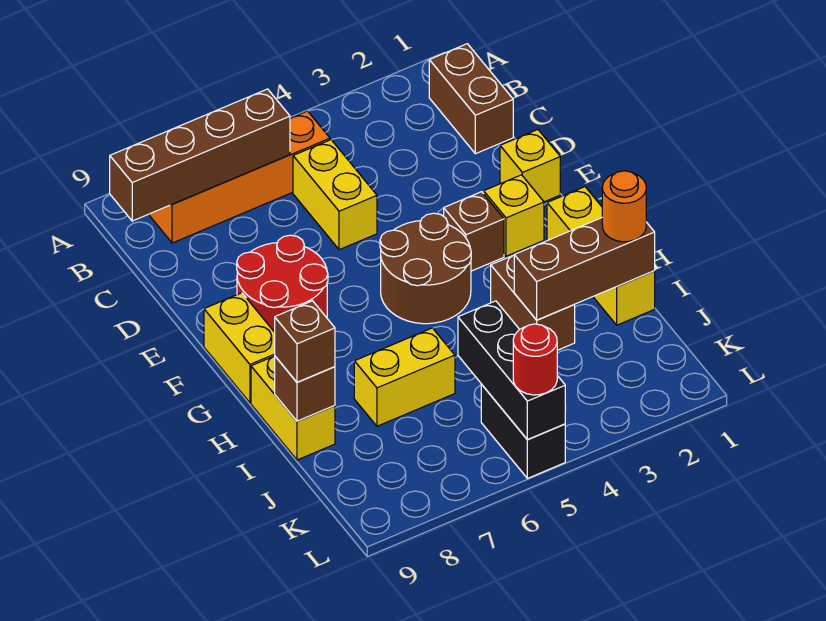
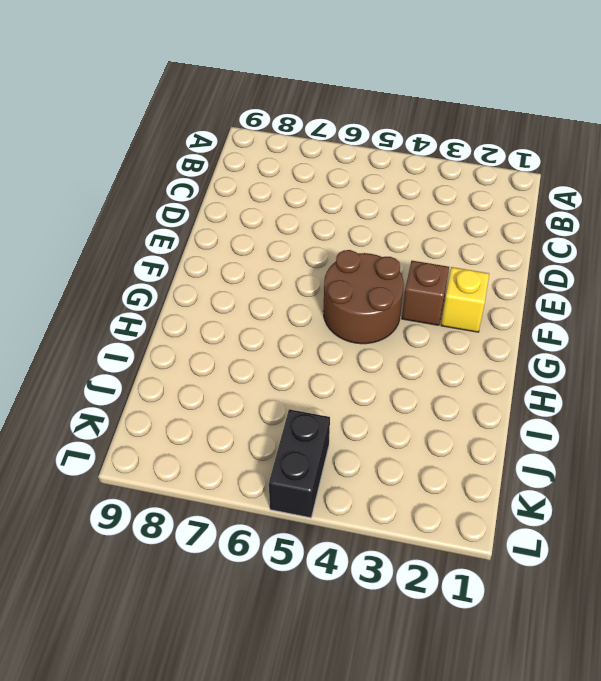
none -> brown brick B1:C1 level 1
none -> orange brick B5:B8 level 1
none -> yellow brick C5:D5 level 1

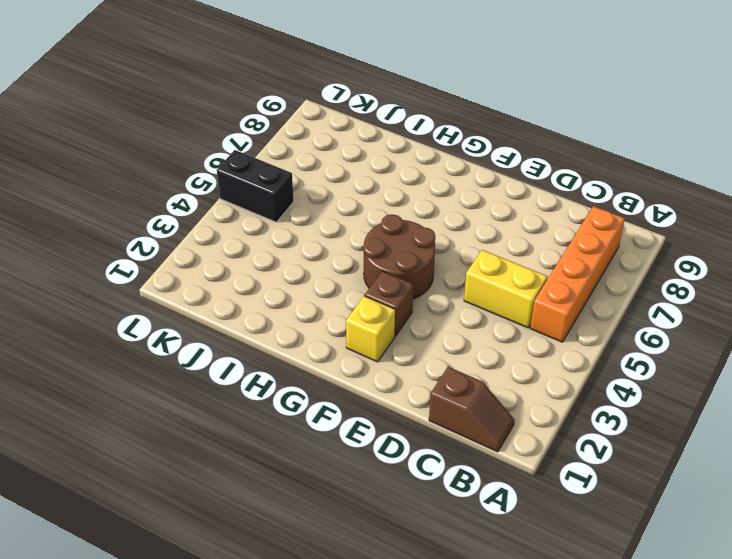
brown slope B1:C1 level 1 top C -> brown brick B1:C1 level 1
none -> yellow brick E1 level 1
none -> red round brick E7:F8 level 1
none -> yellow brick F9:G9 level 1

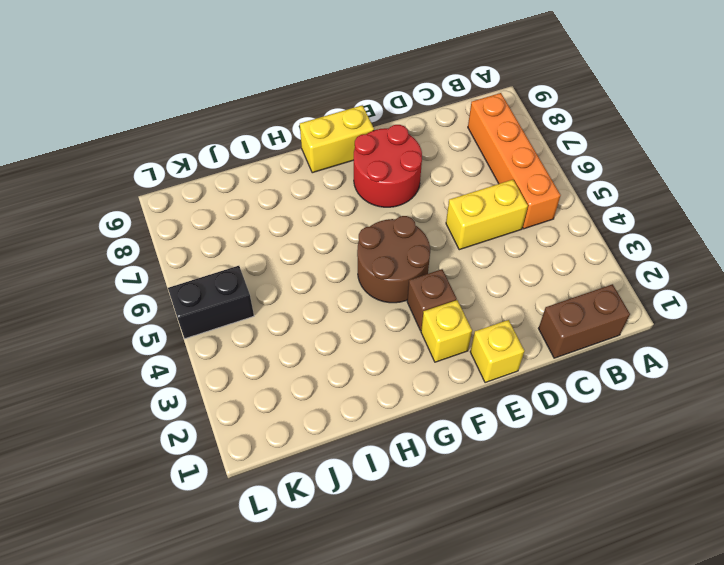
none -> yellow brick G1:I1 level 1
none -> brown brick H3:I3 level 1
none -> yellow brick H9:I9 level 1

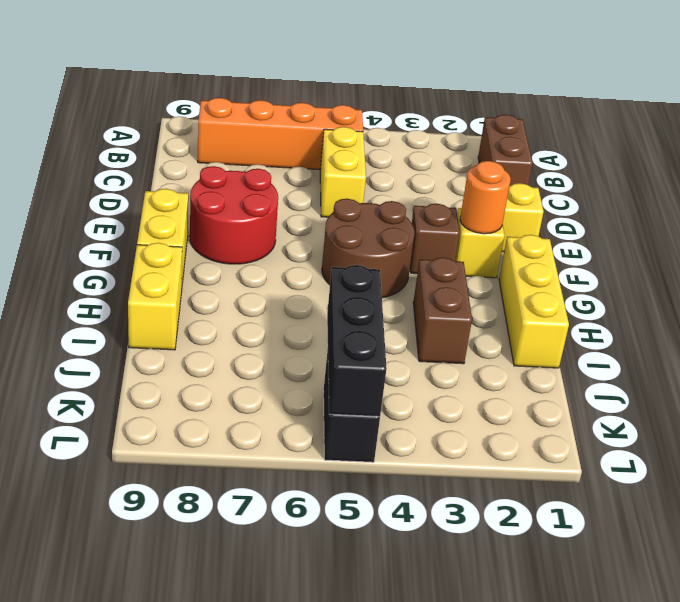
orange round brick F2 level 2 -> orange round brick I1 level 3
none -> yellow brick I6:I7 level 1
none -> brown brick B6:B9 level 2
none -> brown brick I1:I3 level 2

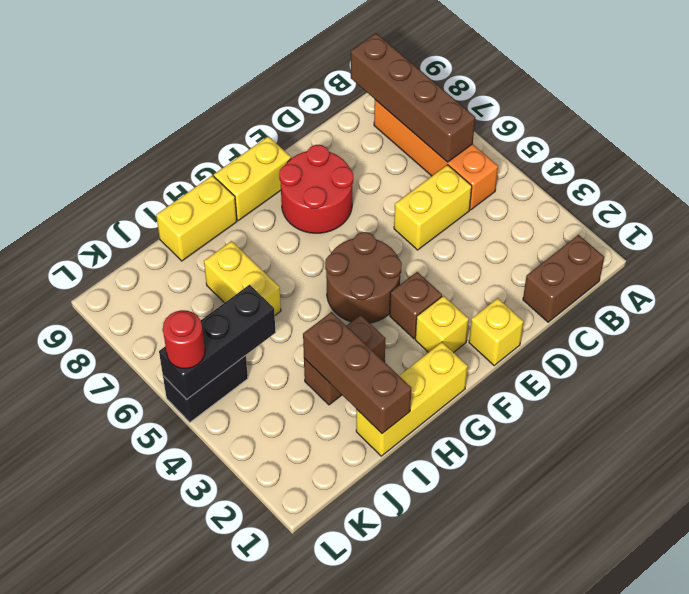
none -> brown brick I9 level 2
none -> orange round brick I1 level 3
none -> brown brick I9 level 3

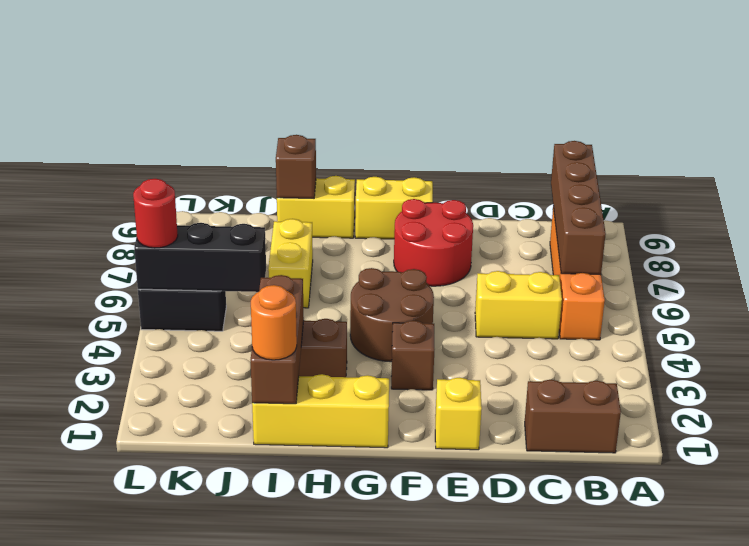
none -> yellow brick F2 level 1
none -> brown brick I9 level 3

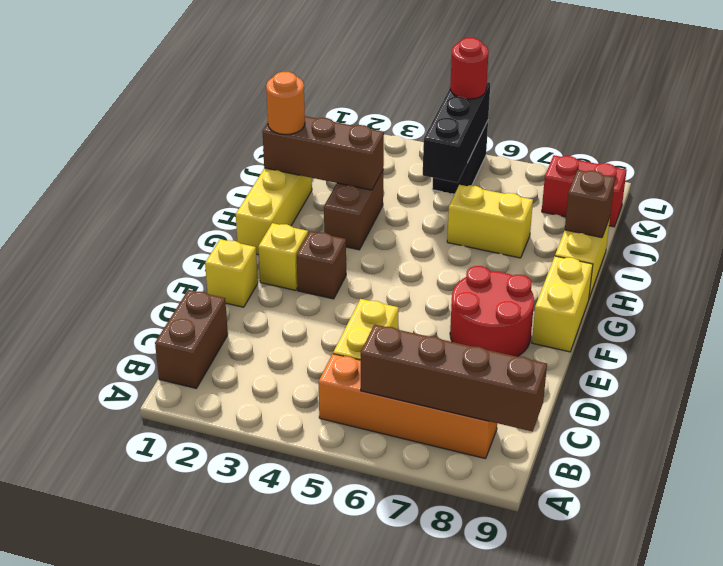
red brick K8:K9 level 1 -> none
none -> brown round brick F4:G5 level 1
none -> brown brick I9 level 3

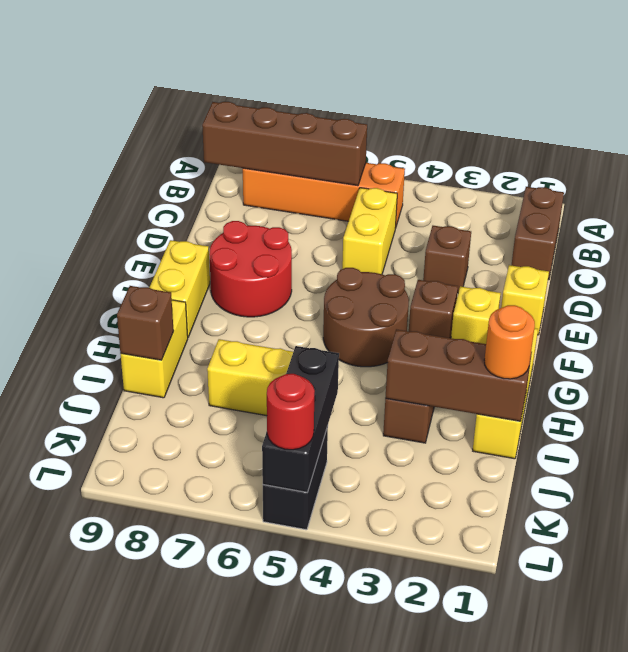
brown brick D3 level 1 -> brown brick I9 level 3

